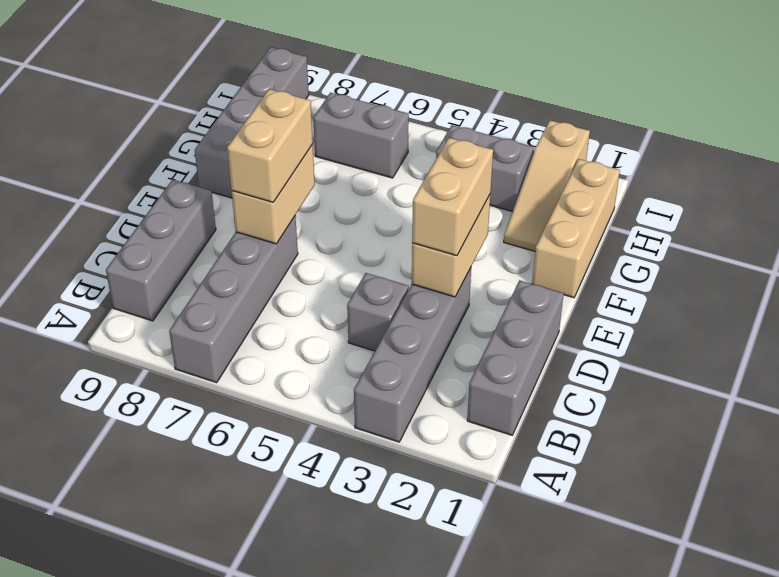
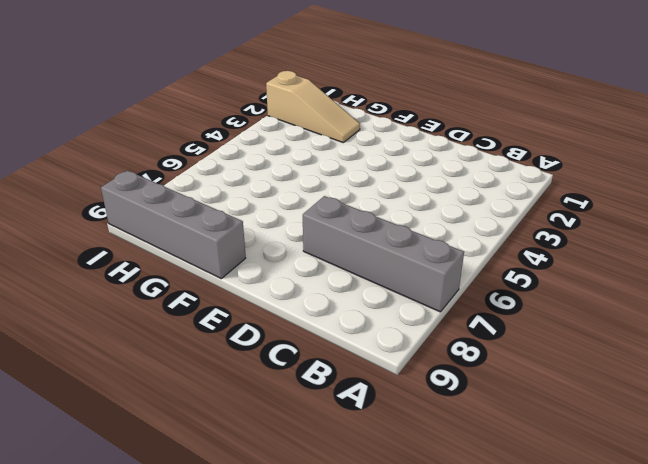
none -> grey brick A3:D3 level 1
none -> grey brick B1:D1 level 1
none -> grey brick B9:D9 level 1

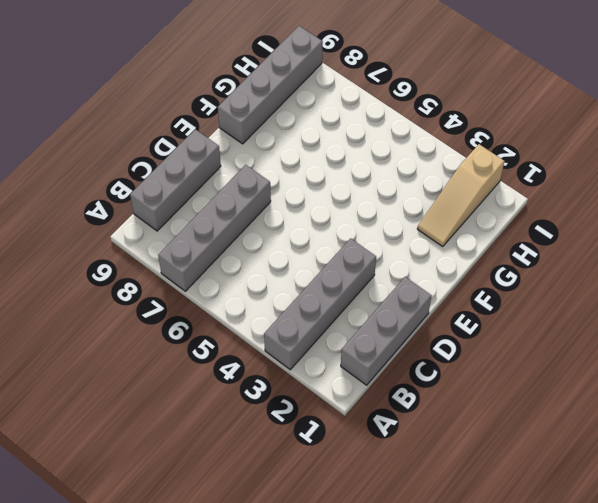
none -> grey brick C4 level 1
none -> tan brick F1:H1 level 1
none -> grey brick H3:H4 level 1

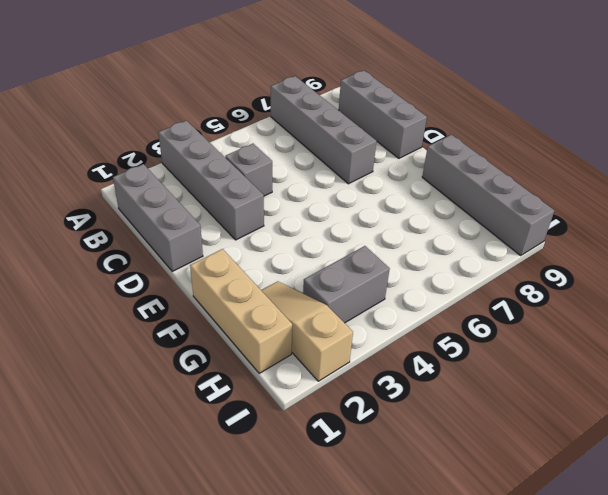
none -> grey brick H6:H7 level 1
none -> tan brick D3:E3 level 2
none -> tan brick D7:E7 level 2

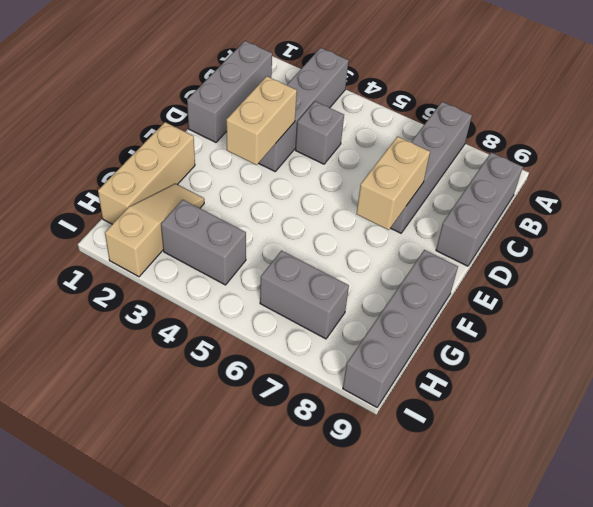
none -> tan brick D3:E3 level 3
none -> tan brick D7:E7 level 3

